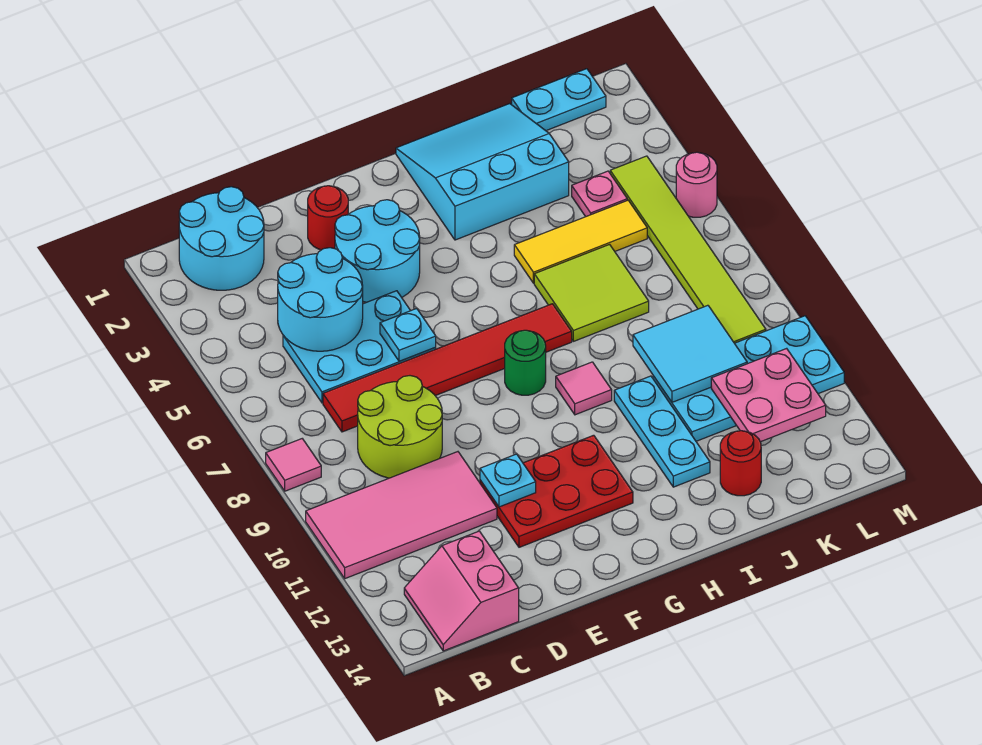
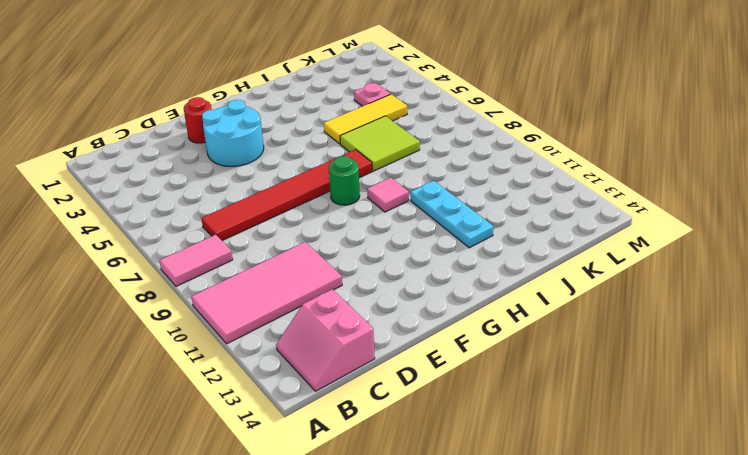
pink tile A8:B8 level 1 -> pink tile A8 level 1
none -> cyan round brick B1:C2 level 1
none -> cyan plate C5:E6 level 1
none -> lime round brick C8:D9 level 1

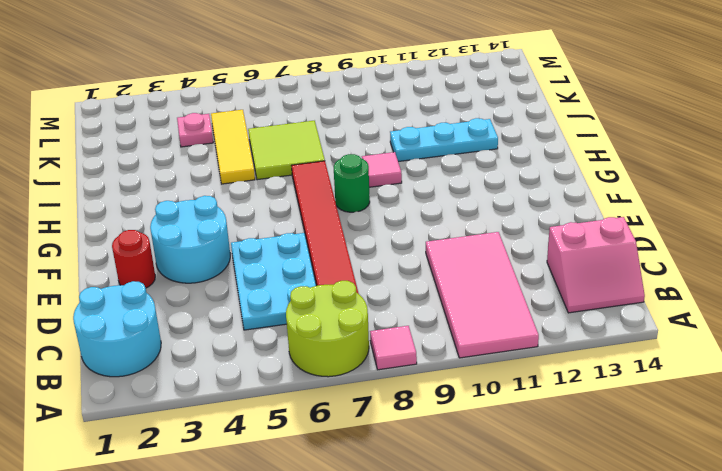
lime round brick A6:B7 level 1 -> lime round brick C8:D9 level 1
none -> red plate E11:G12 level 1
none -> cyan slope H1:J3 level 1 top 3
none -> cyan plate J10:M11 level 1

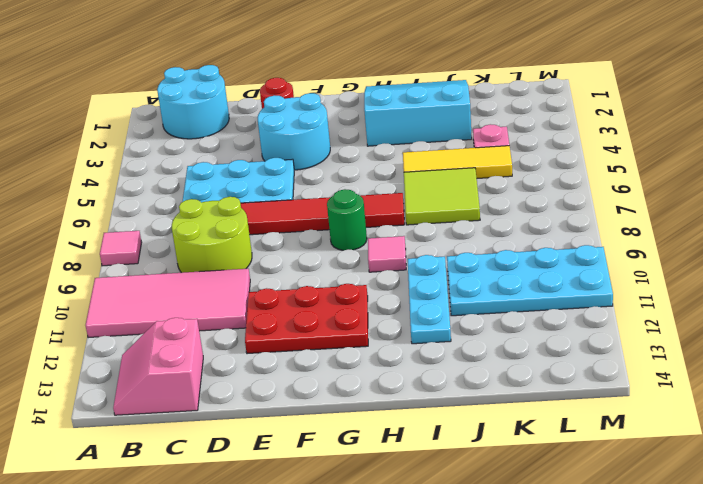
none -> red round brick J13 level 1
none -> cyan plate K1:L1 level 1
none -> lime tile L4:L9 level 1

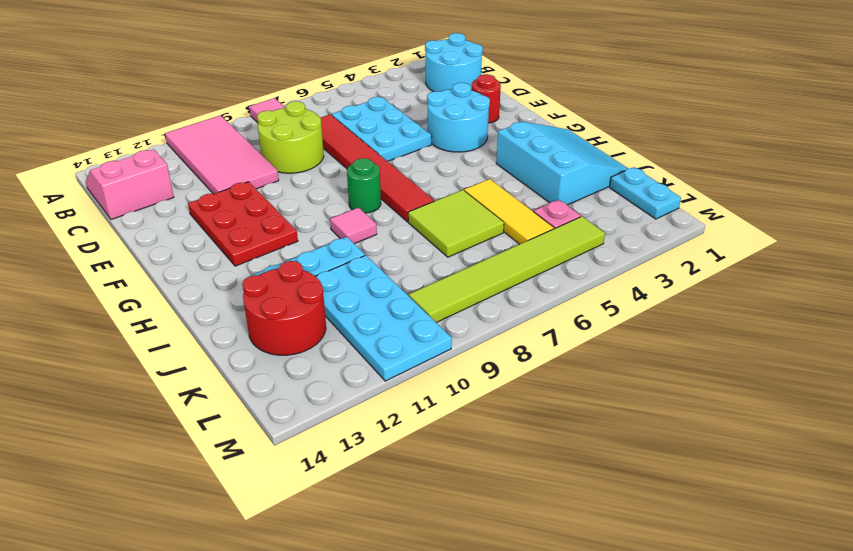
red round brick J12:K13 level 1 -> red round brick J13 level 1
none -> pink round brick M5 level 1
none -> cyan round brick C4:D5 level 2
none -> cyan plate E6 level 2

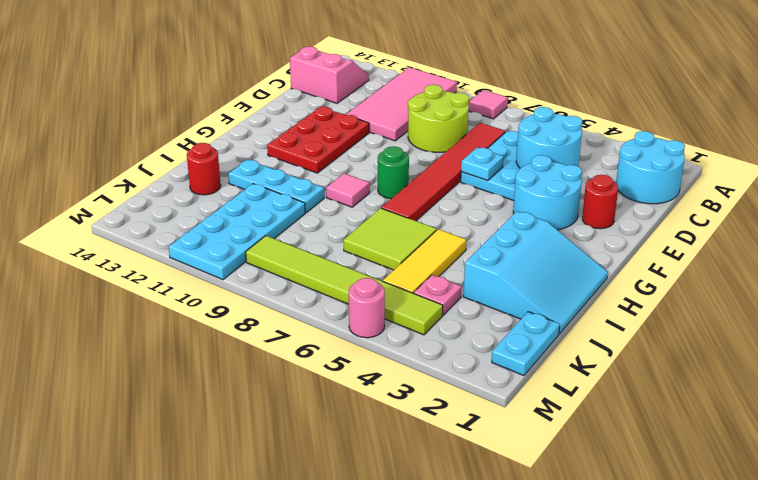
none -> cyan plate E11 level 2
none -> cyan tile J9:K10 level 2
none -> pink plate K11:L12 level 2

